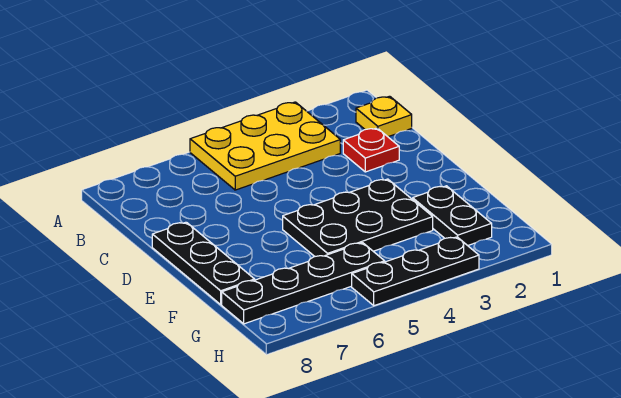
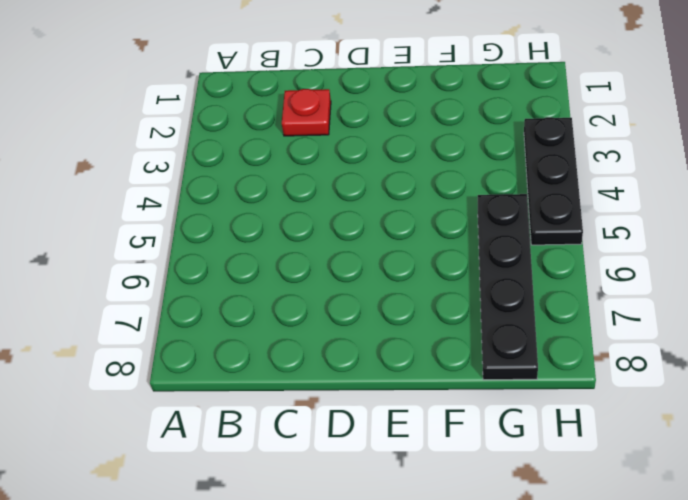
none -> yellow plate A3:B5 level 1
none -> yellow plate B1 level 1

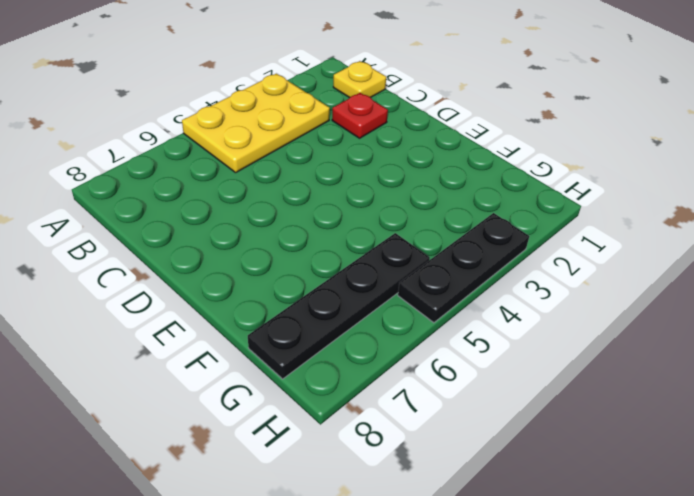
none -> black plate D8:F8 level 1
none -> black plate E3:F5 level 1

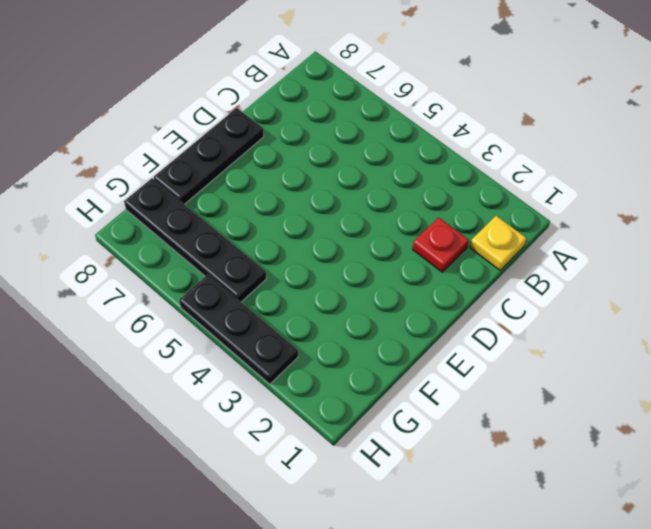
none -> yellow plate A3:B5 level 1
none -> black plate E3:F5 level 1

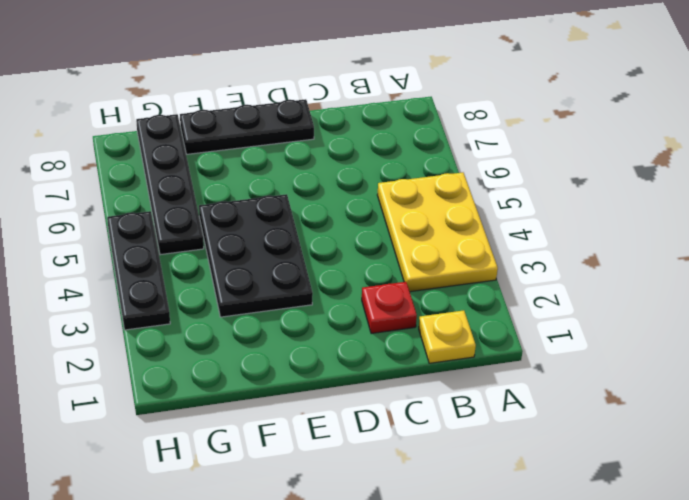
none -> black plate F2:G2 level 1

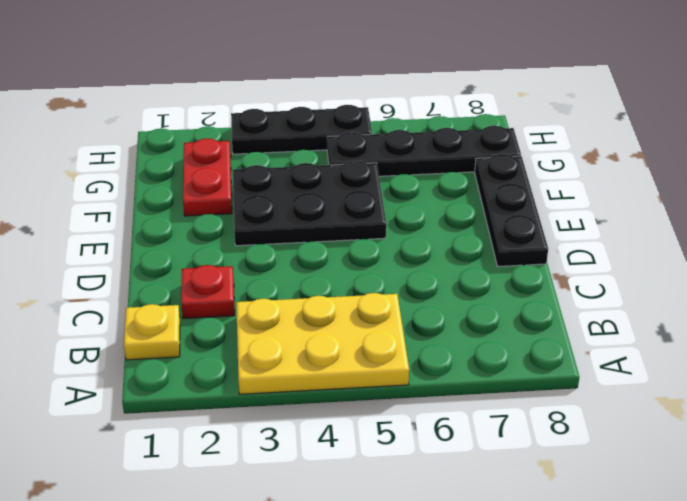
red plate F2:G2 level 1 -> black plate F2:G2 level 1

